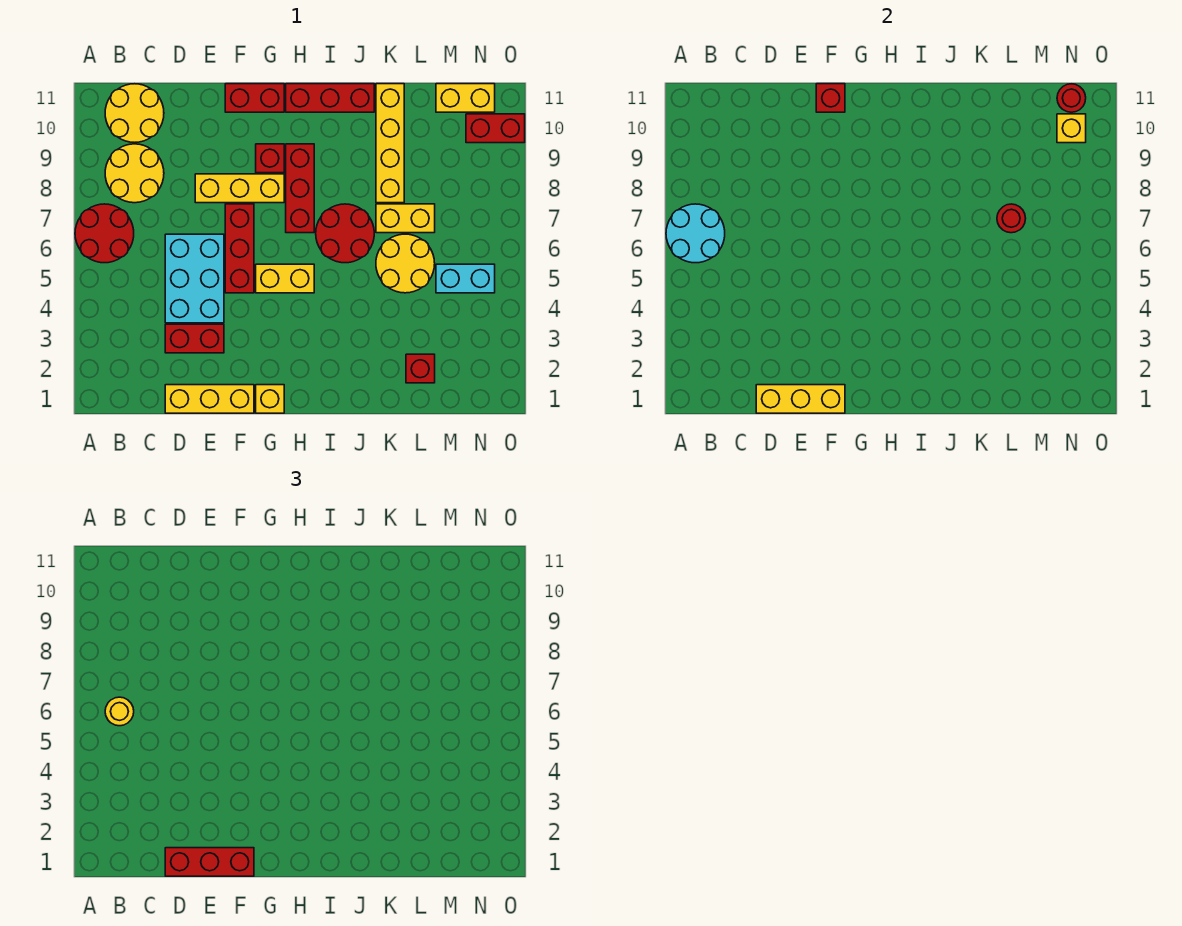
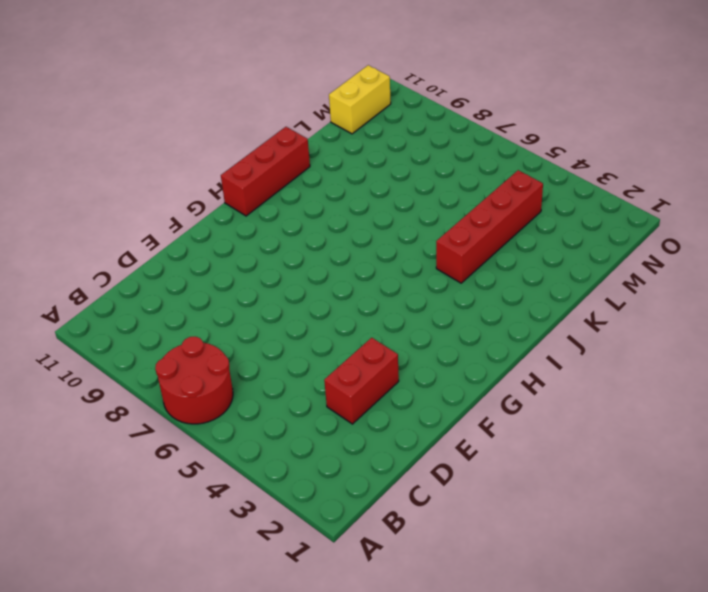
red brick J4:M4 level 1 -> none
none -> yellow round brick B8:C9 level 1
none -> yellow round brick B10:C11 level 1
none -> yellow brick D1:F1 level 1
none -> cyan brick D4:E6 level 1

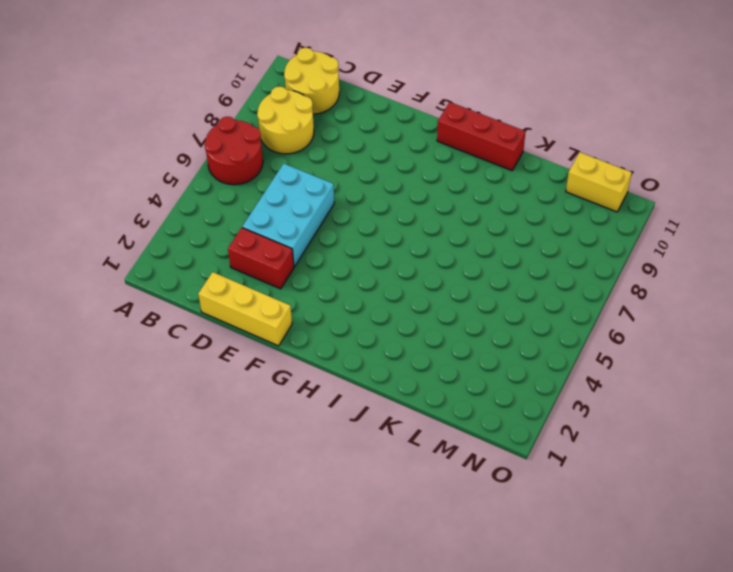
none -> yellow brick E8:G8 level 1
none -> red brick F5:F7 level 1
none -> red brick F11:G11 level 1
none -> yellow brick G1 level 1

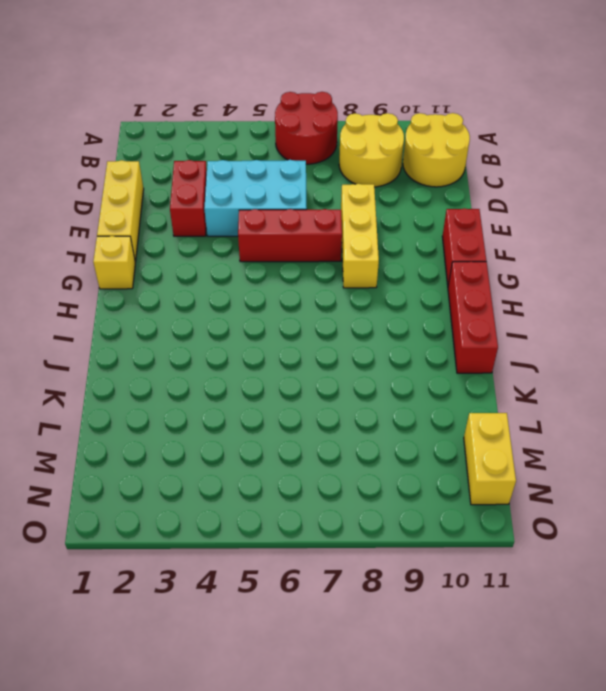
none -> yellow brick G5:H5 level 1
none -> red brick G9 level 1
none -> red brick H7:H9 level 1
none -> red round brick I6:J7 level 1

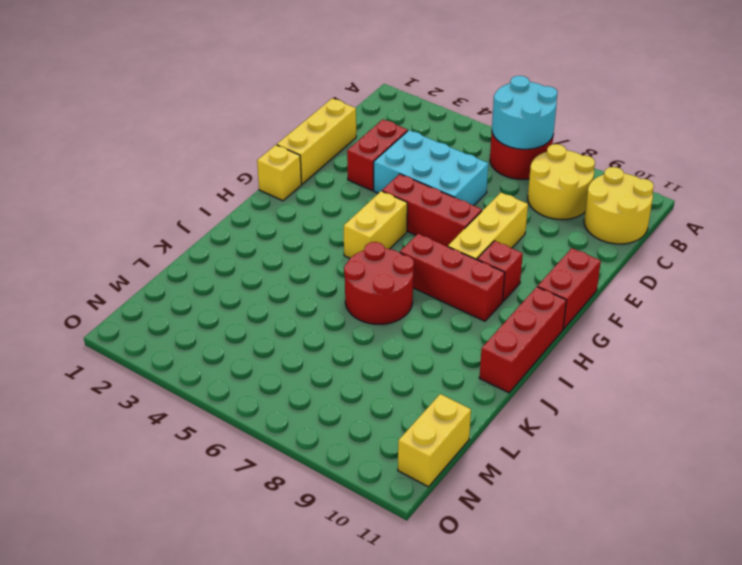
none -> yellow round brick K5:L6 level 1
none -> yellow brick K7:L7 level 1
none -> yellow brick K8:K11 level 1
none -> red brick L2 level 1

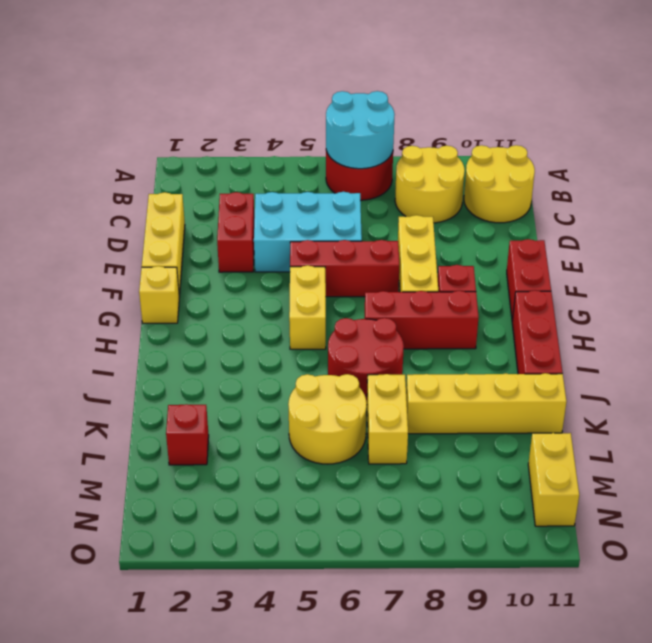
none -> cyan brick M5:N5 level 1
none -> red brick N10:O10 level 1
none -> yellow brick D1:F1 level 2
none -> red brick F11 level 2

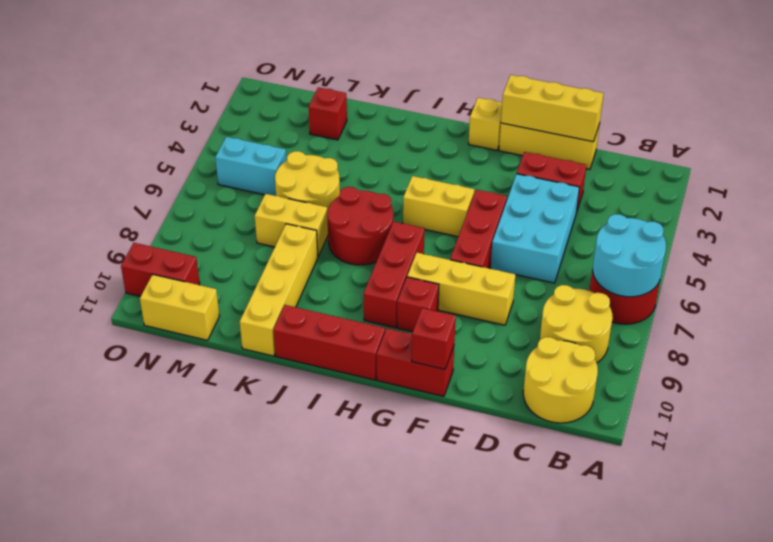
none -> red round brick L7 level 2
none -> yellow brick N10 level 2
none -> red round brick N11 level 2
none -> yellow round brick B6 level 3

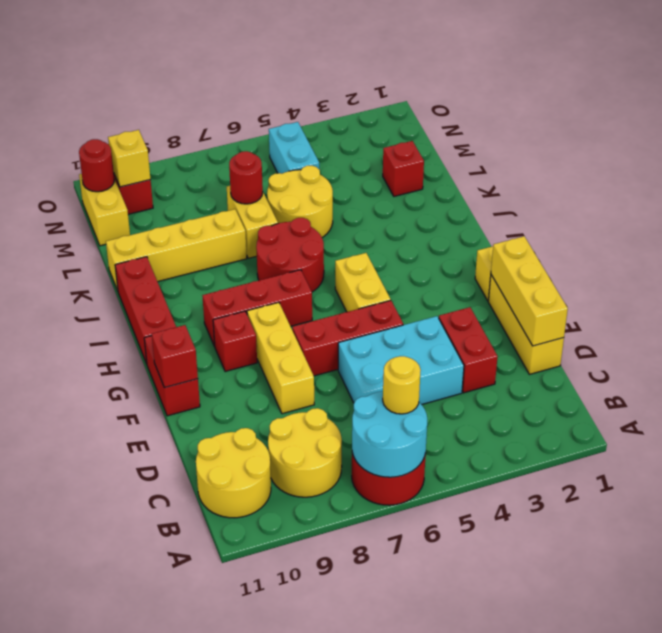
none -> red brick D1:F1 level 3

